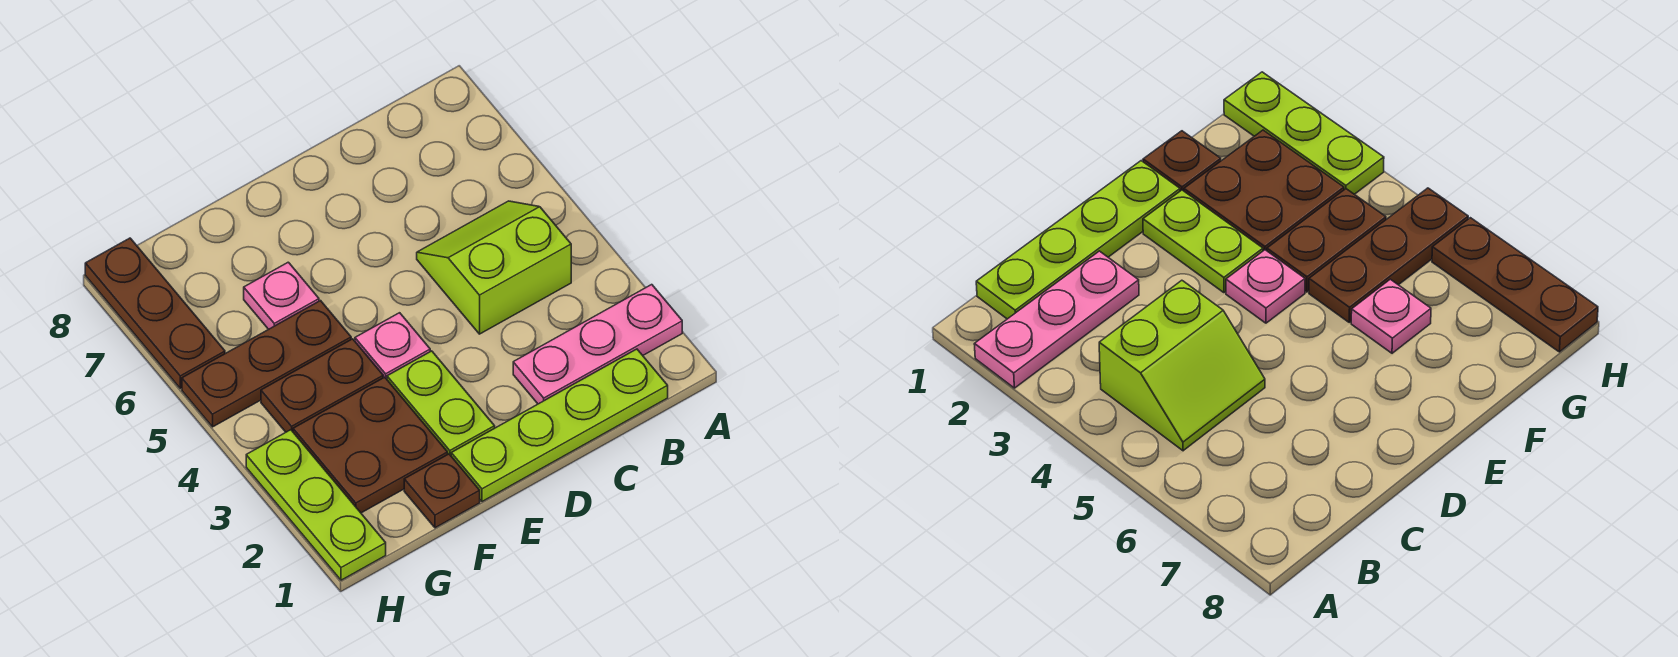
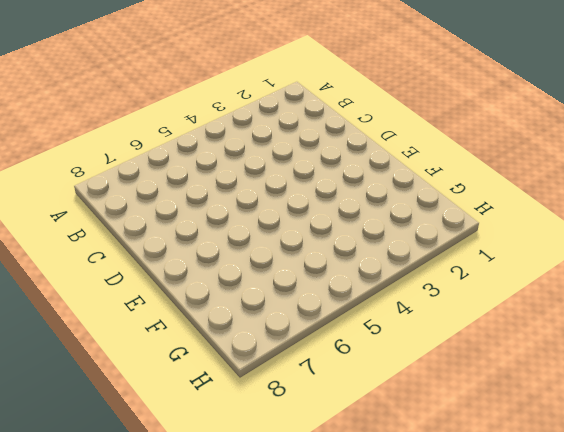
none -> pink plate A2:C2 level 1
none -> lime plate B1:E1 level 1
none -> lime slope B4:C5 level 1 top 4

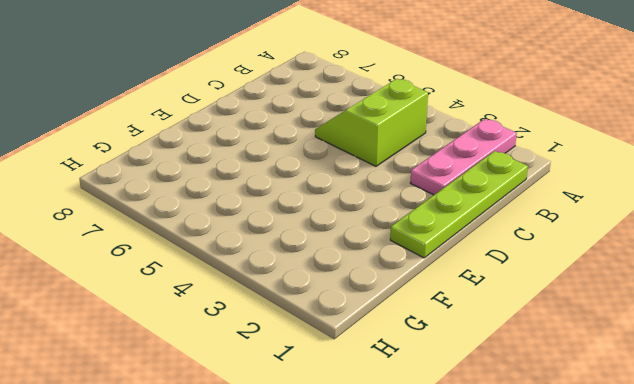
none -> lime plate E2:E3 level 1
none -> pink plate E4 level 1
none -> brown plate F1 level 1

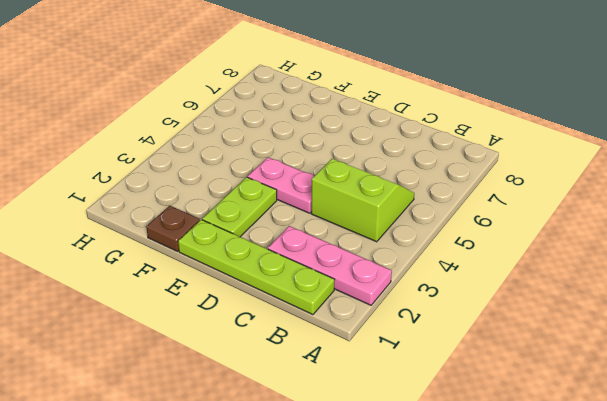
pink plate D4:E4 level 1 -> pink plate E4 level 1
none -> brown plate F2:G3 level 1
none -> brown plate F4:G4 level 1
none -> brown plate F5:H5 level 1

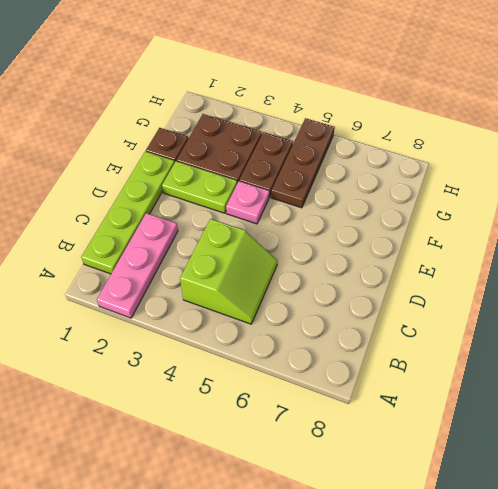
none -> pink plate F6 level 1
none -> lime plate H1:H3 level 1
none -> brown plate H6:H8 level 1

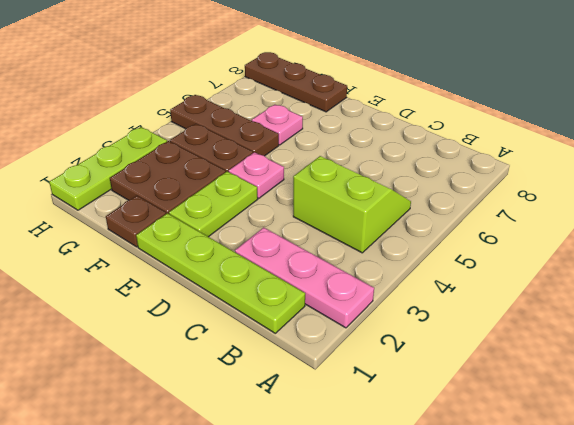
brown plate F8:H8 level 1 -> brown plate H6:H8 level 1

